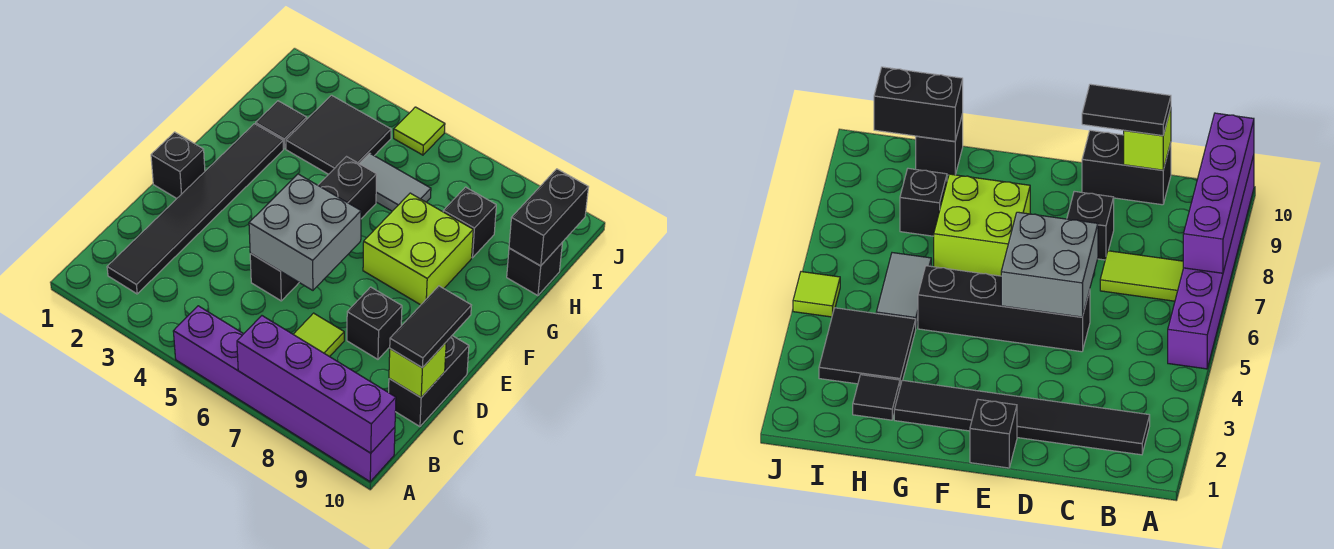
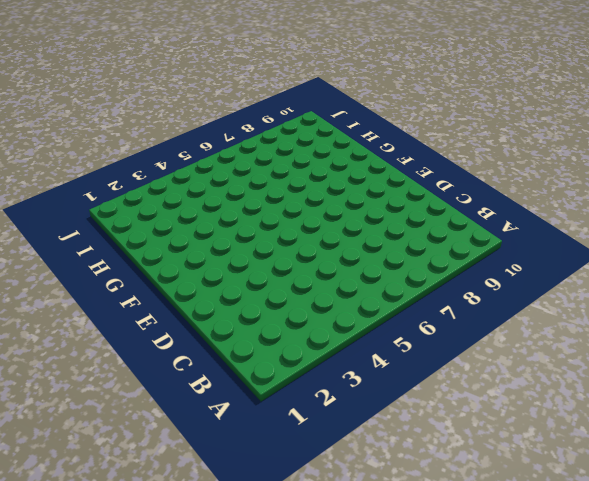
none -> purple brick A5:A10 level 1
none -> black tile B2:G2 level 1
none -> lime tile B7:C7 level 1

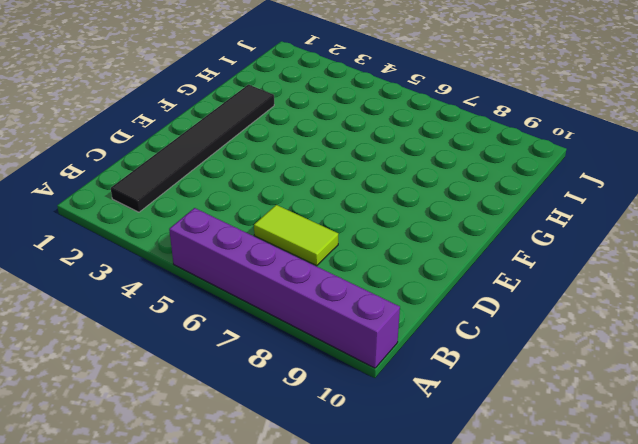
lime tile C6:C7 level 1 -> lime tile B7:C7 level 1
none -> black brick C10:D10 level 1
none -> black brick D5:G5 level 1
none -> black brick D8 level 1

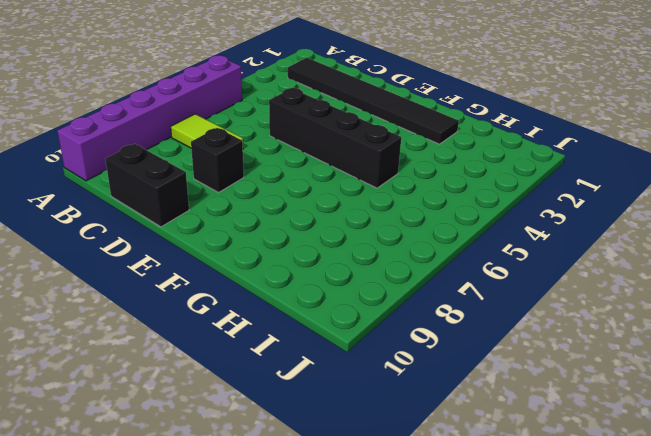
none -> black brick E1 level 1
none -> lime brick F7:G8 level 1
none -> black tile H2 level 1

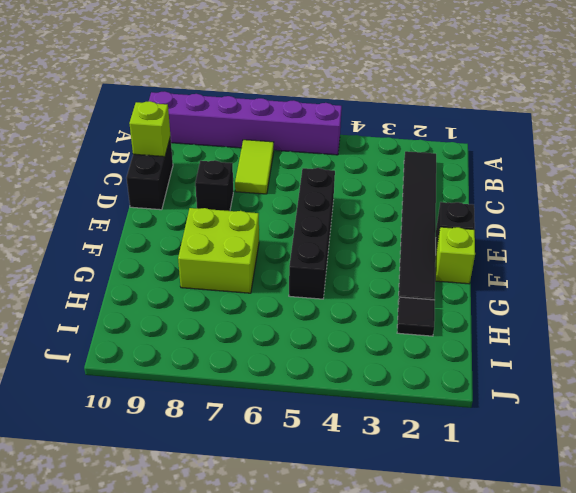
lime brick F1 level 1 -> none
none -> black tile H3:I4 level 1
none -> grey tile H5:H6 level 1
none -> black brick H8 level 1

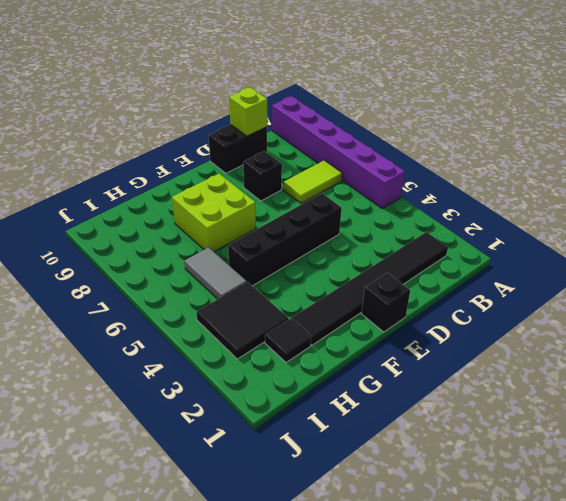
none -> black brick H8 level 1
none -> black brick H10 level 1
none -> lime tile J5 level 1

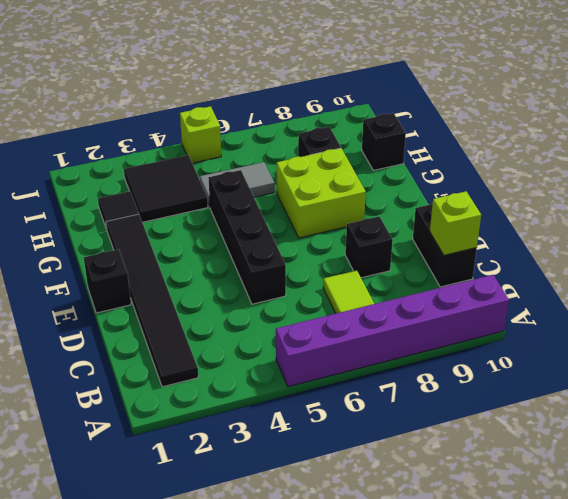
lime brick J5 level 1 -> lime tile J5 level 1
none -> purple brick A7:A10 level 2
none -> grey brick D5:E6 level 2
none -> black brick H10:I10 level 2

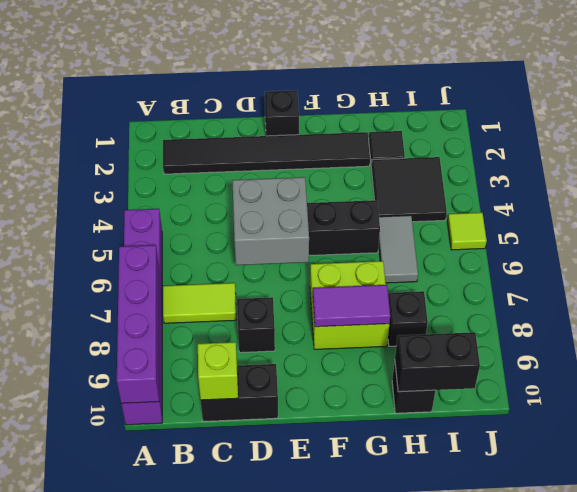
purple tile F8:G8 level 2 -> none
none -> black tile C10:D10 level 3

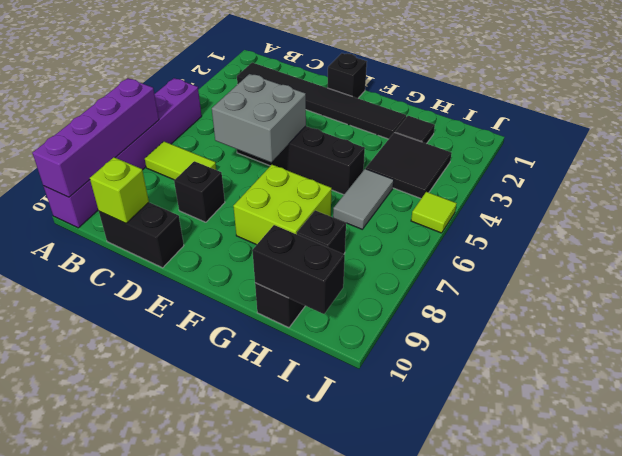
none -> black tile C10:D10 level 3

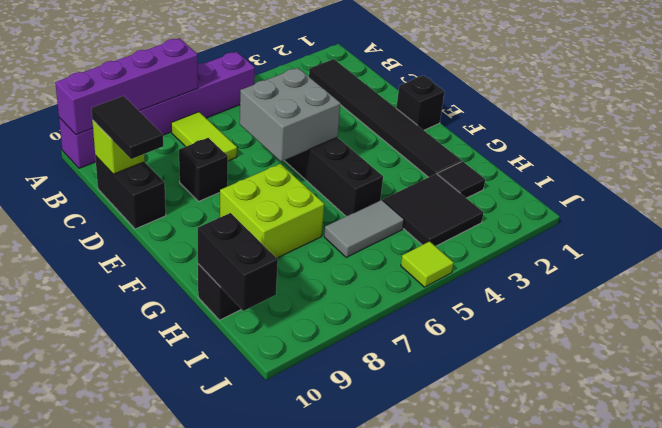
none -> black brick H8 level 1

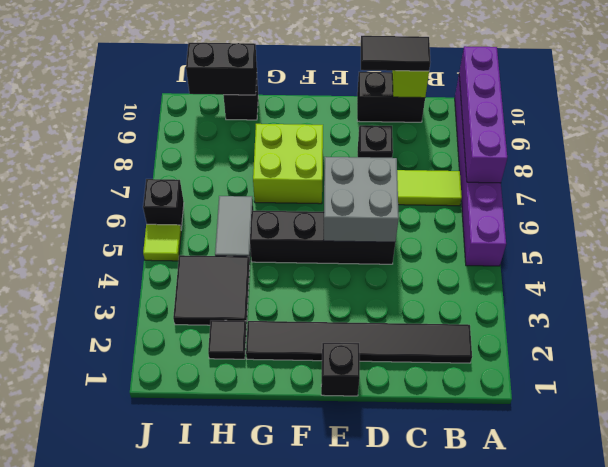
black brick J6 level 1 -> black brick H8 level 1

